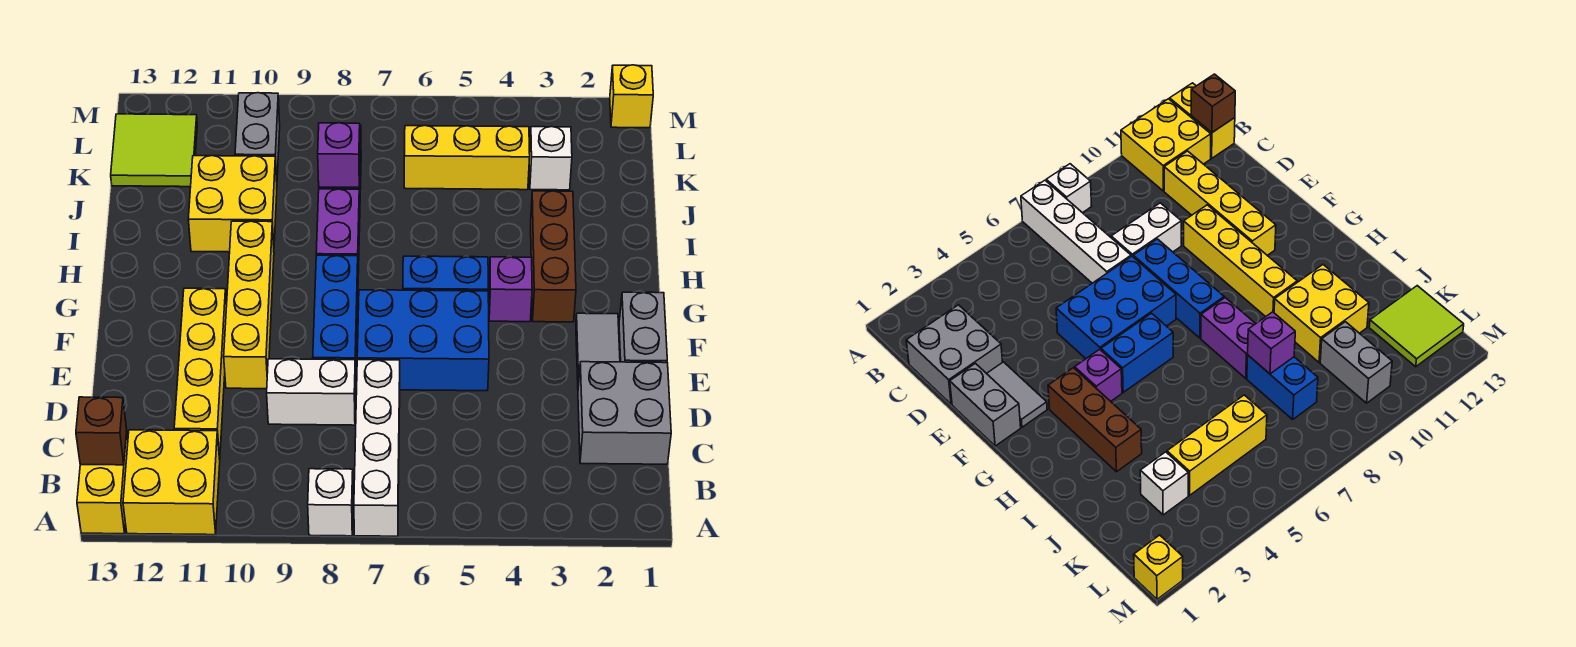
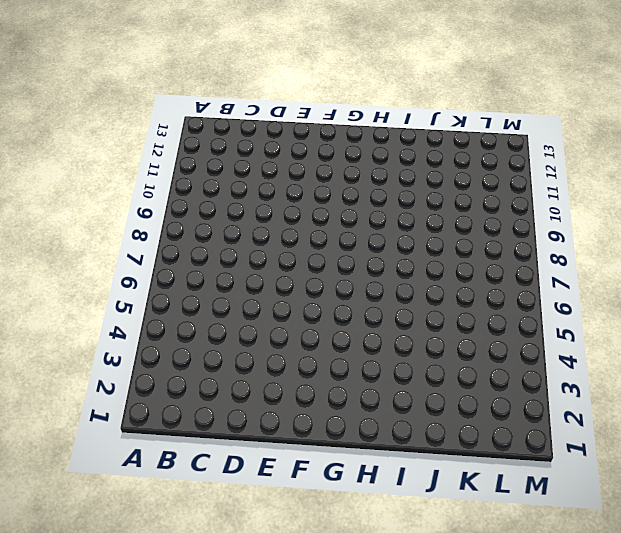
none -> white brick A7:D7 level 1
none -> white brick A8 level 1
none -> yellow brick A11:B12 level 1

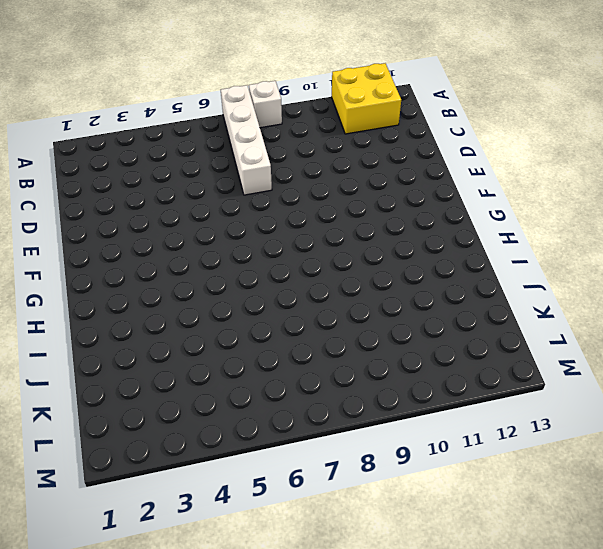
none -> yellow brick A13:B13 level 1
none -> grey brick C1:D2 level 1
none -> yellow brick C11:F11 level 1

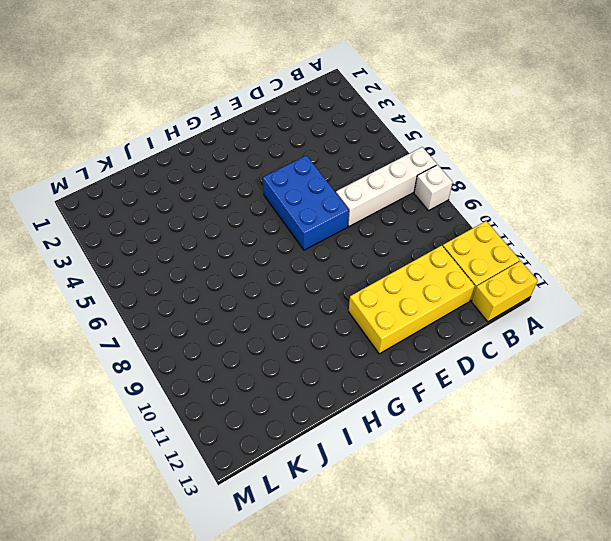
yellow brick C11:F12 level 1 -> yellow brick C11:F11 level 1
none -> grey brick C1:D2 level 1
none -> white brick D8:D9 level 1
none -> grey brick E1:F1 level 1

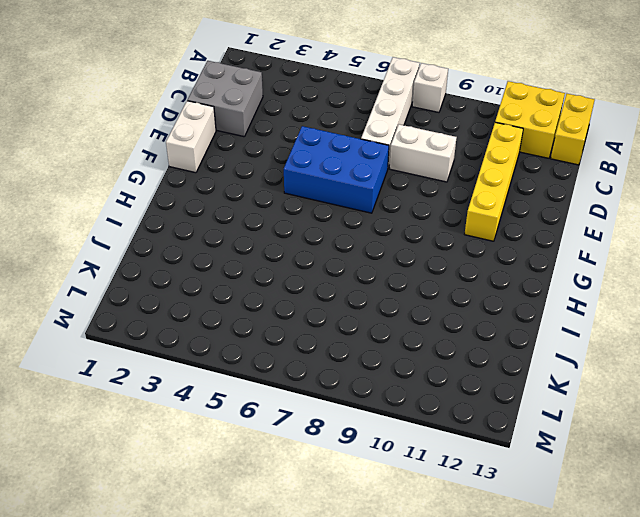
white brick E1:F1 level 1 -> grey brick E1:F1 level 1
none -> grey tile E2:F2 level 1
none -> blue brick E8:G8 level 1
none -> yellow brick E10:H10 level 1

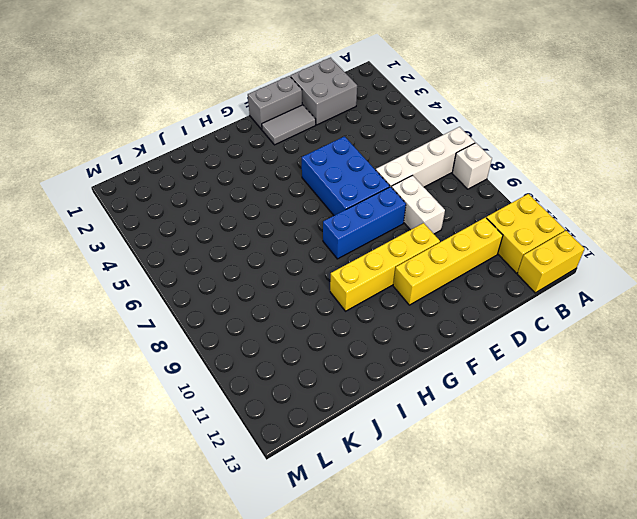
none -> brown brick G3:I3 level 1
none -> purple brick G4 level 1
none -> blue brick G5:G6 level 1

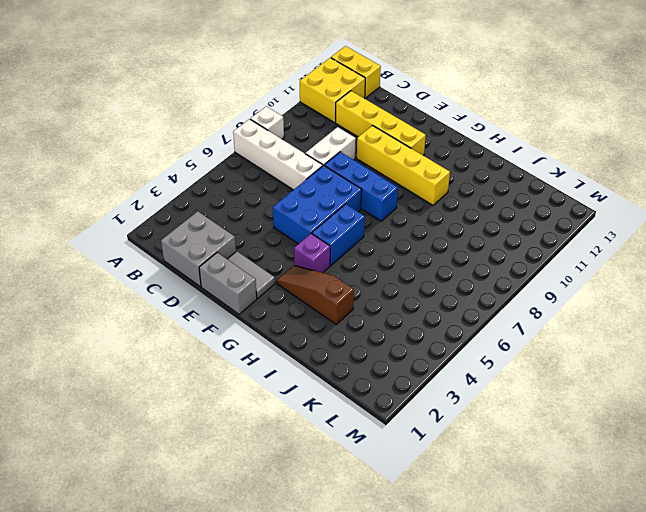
brown slope G3:I3 level 1 top I -> brown brick G3:I3 level 1
none -> purple brick H8:I8 level 1
none -> yellow brick I10:J11 level 1
none -> blue brick J8:K8 level 1

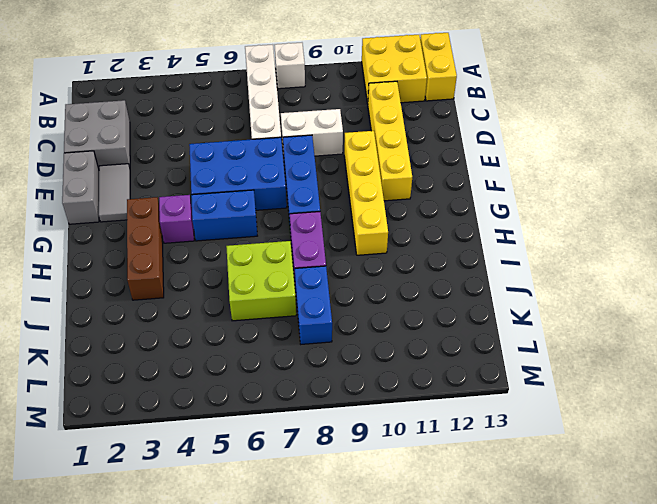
lime brick I6:J7 level 1 -> none
none -> yellow brick I10:J11 level 1
none -> white brick K3 level 1
none -> yellow brick K4:K6 level 1

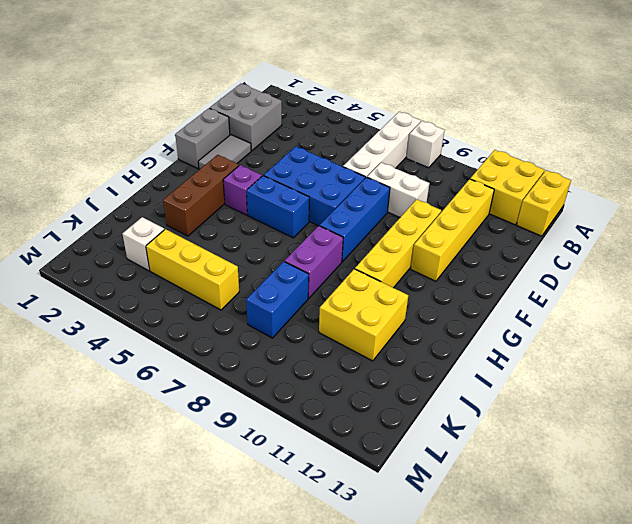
none -> grey brick K10:L10 level 1
none -> lime tile K12:L13 level 1
none -> yellow brick M1 level 1

